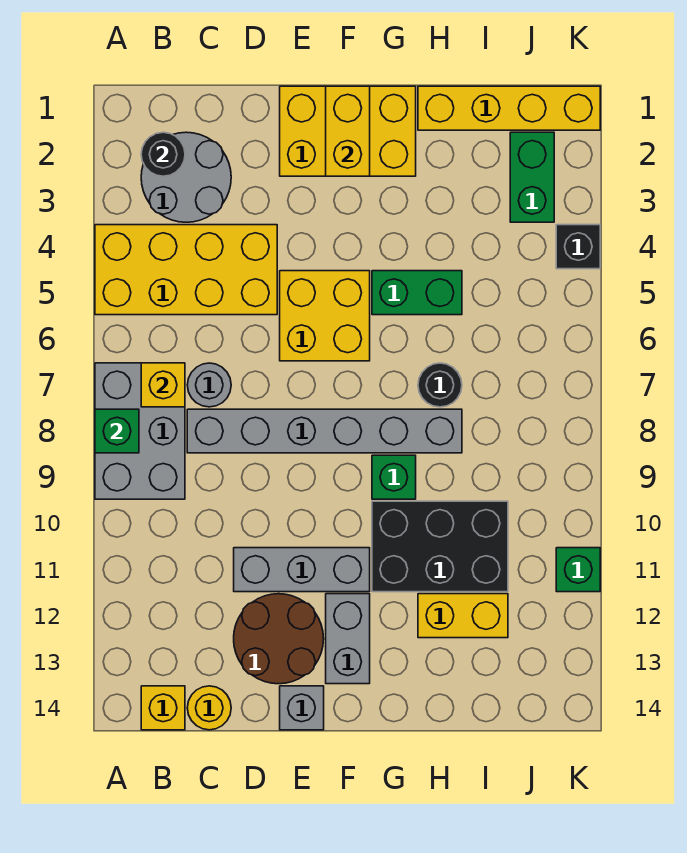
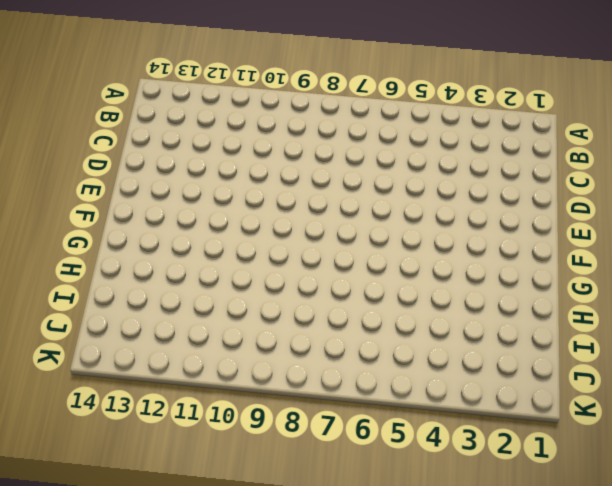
none -> yellow brick A4:D5 level 1
none -> grey brick A7:B9 level 1
none -> grey round brick B2:C3 level 1

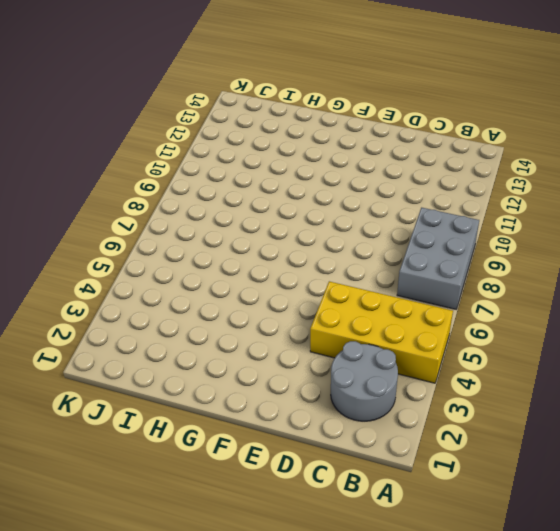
none -> yellow brick B14 level 1
none -> grey round brick C7 level 1
none -> grey brick C8:H8 level 1

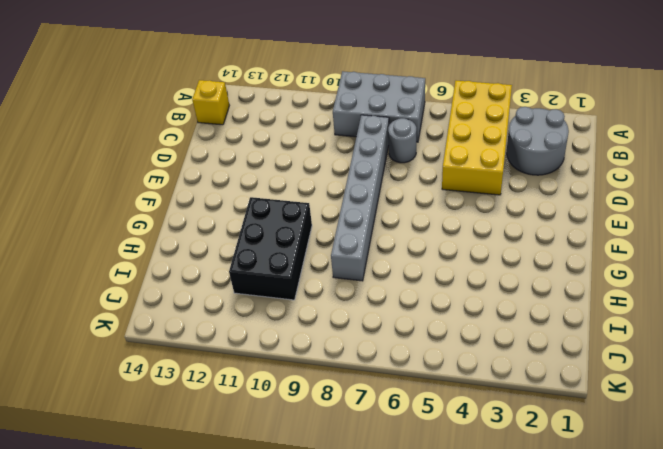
none -> yellow round brick C14 level 1
none -> grey brick D11:F11 level 1
none -> brown round brick D12:E13 level 1

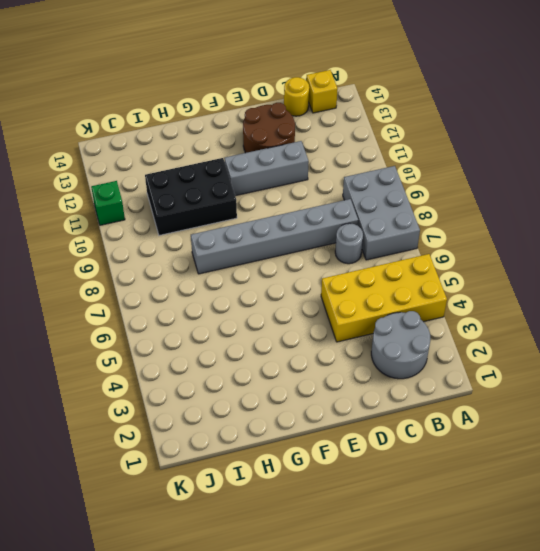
none -> yellow brick E1:G2 level 1
none -> yellow brick E5:F6 level 1
none -> grey brick E14 level 1

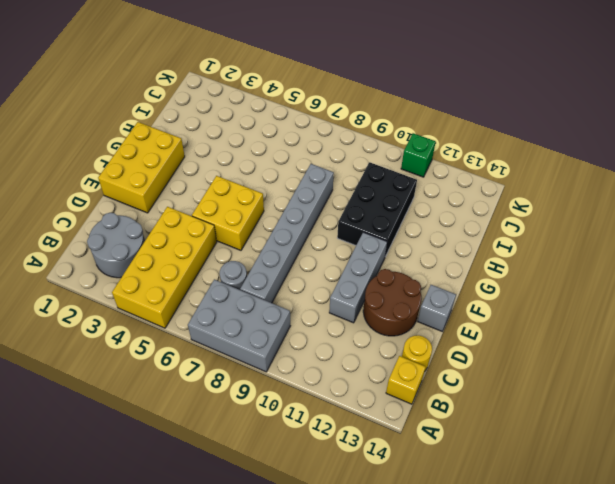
none -> grey brick F12:F13 level 1
none -> green brick G5:H5 level 1
none -> green brick G9 level 1

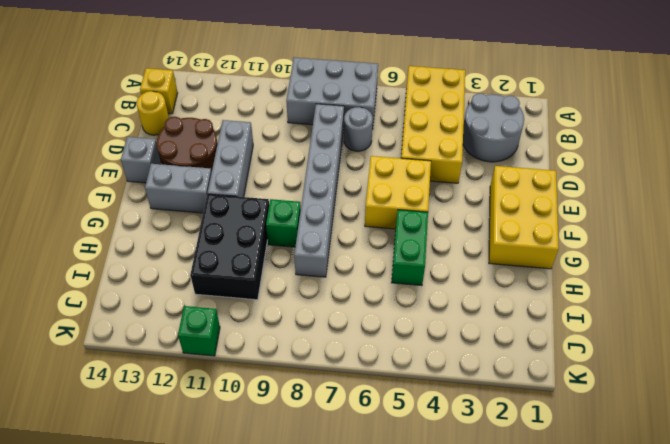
none -> yellow brick H1:K1 level 1
none -> black round brick H7 level 1
none -> yellow brick H12:I12 level 1

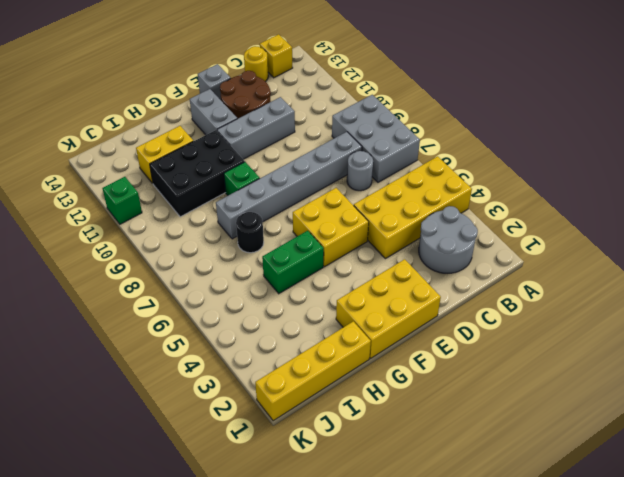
none -> green brick J2:J3 level 1
none -> black brick K4 level 1
none -> green brick A8 level 2

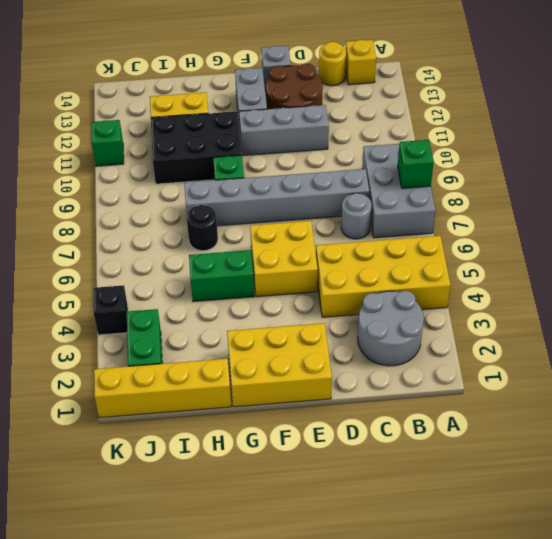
none -> black round brick B2 level 2
none -> yellow brick B7 level 2
none -> yellow brick F1:F2 level 2

